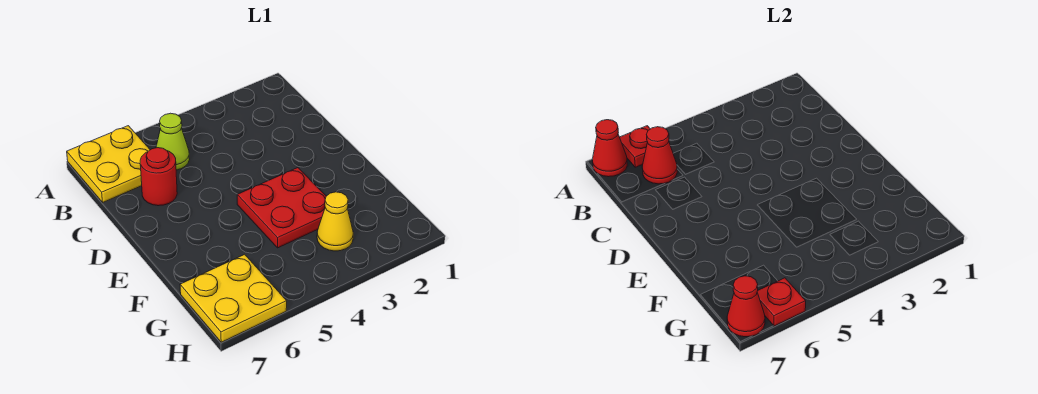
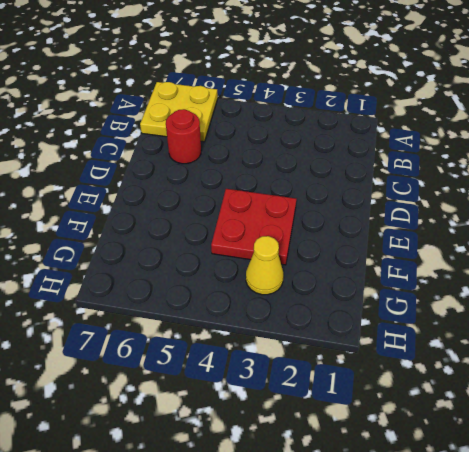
none -> lime cone B5 level 1
none -> yellow plate G6:H7 level 1

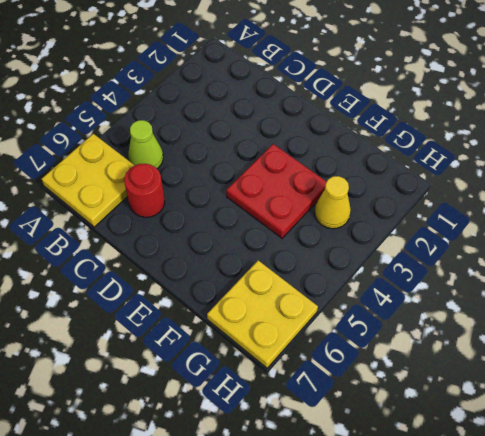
none -> red plate A6 level 2
none -> red cone A7 level 2

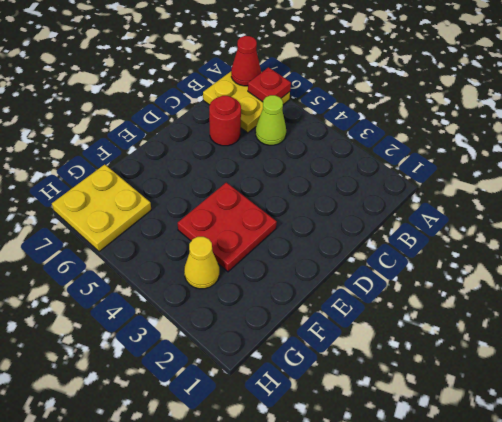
none -> red cone B6 level 2
none -> red plate H6 level 2

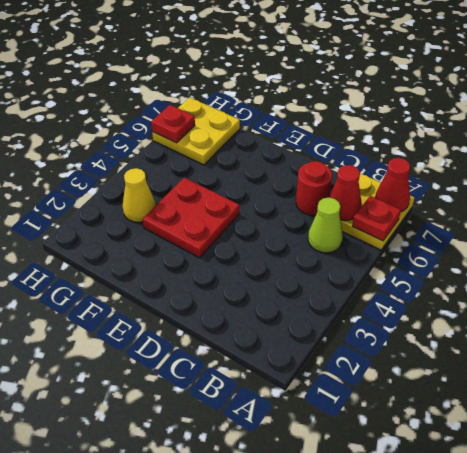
none -> red cone H7 level 2

